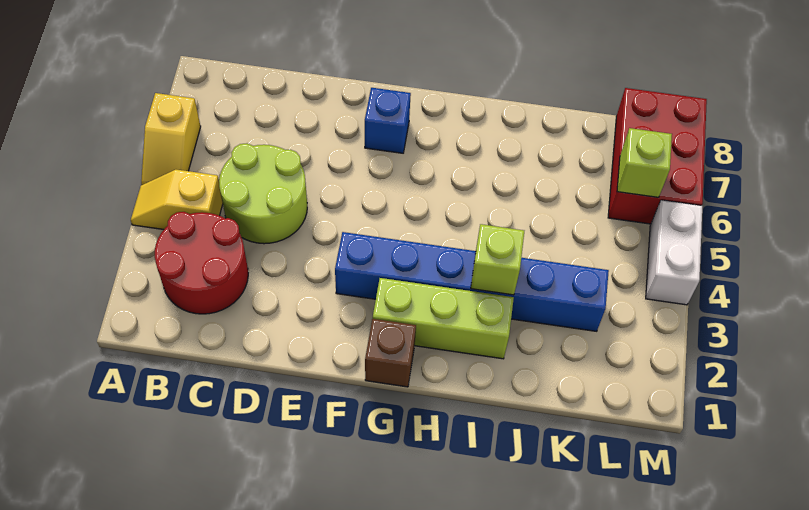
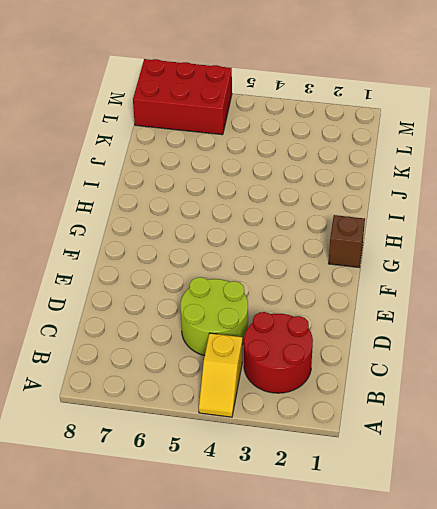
none -> yellow slope A5:A6 level 1 top 6
none -> blue brick F3:K3 level 1
none -> blue brick F7 level 1

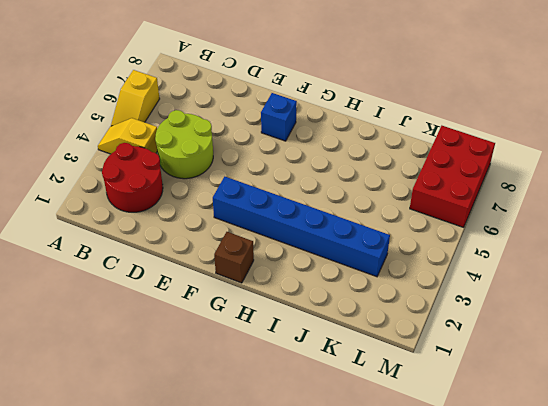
none -> lime brick G2:I2 level 1
none -> white brick M4:M5 level 1
none -> lime brick I3 level 2

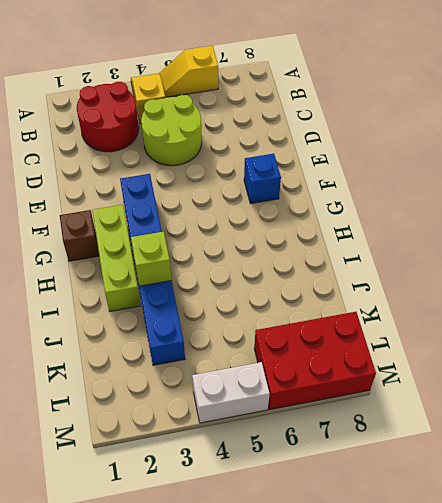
none -> lime brick L6 level 2

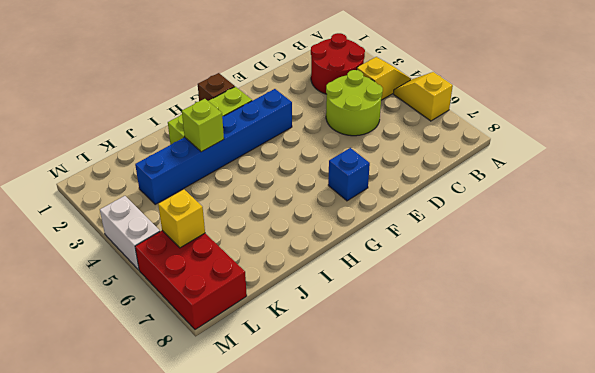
yellow brick L6 level 2 -> lime brick L6 level 2

